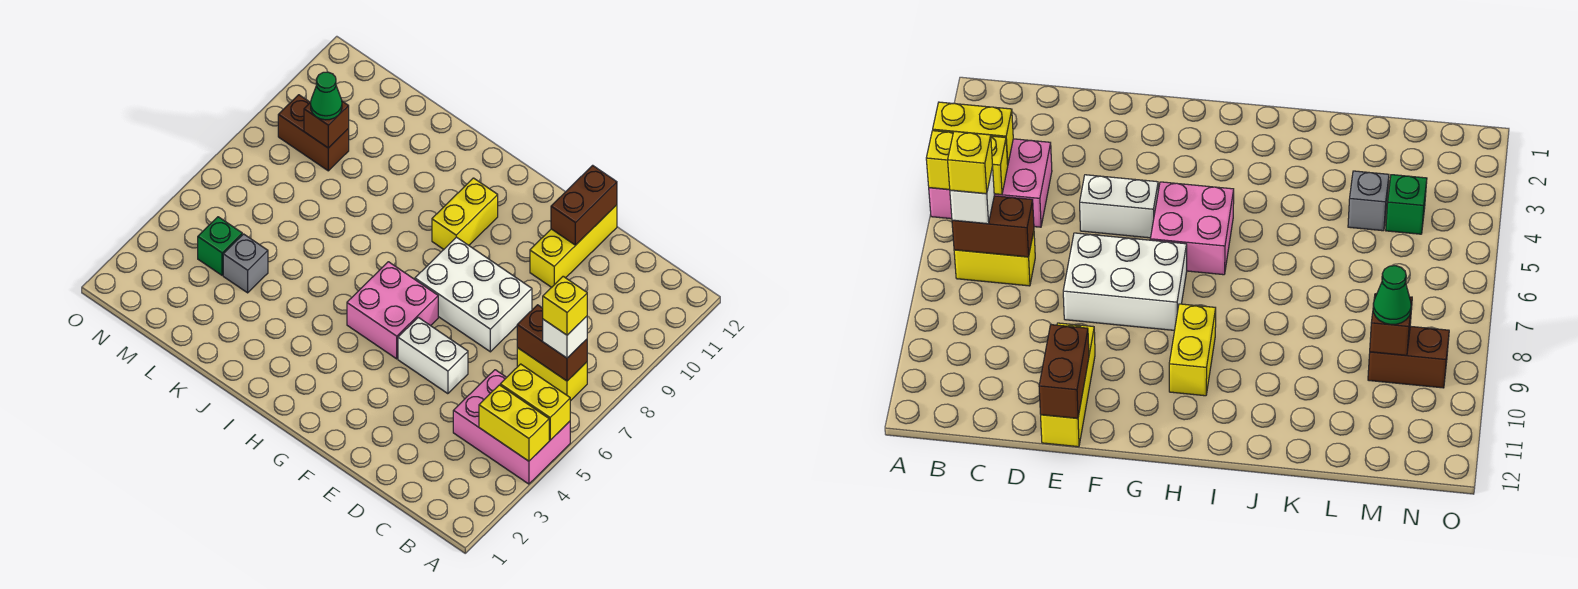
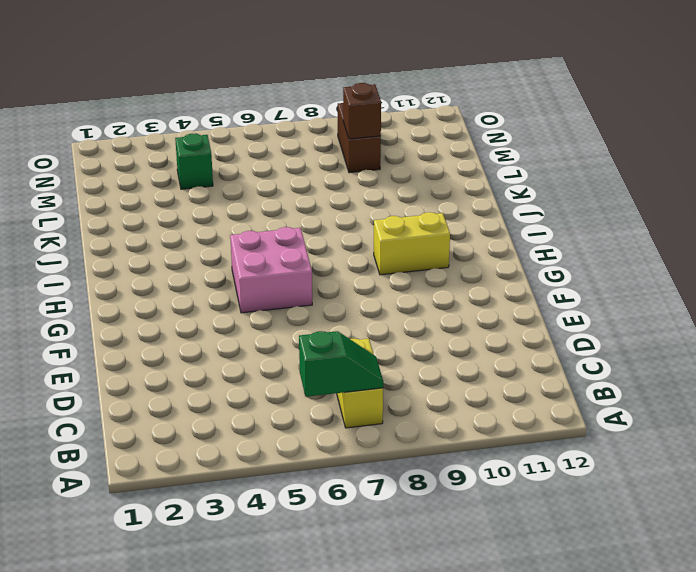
green slope B6:B7 level 2 top 6 -> brown brick B7:C7 level 2
none -> pink brick A4:C5 level 1
none -> white brick E5:F5 level 1
none -> white brick E7:G8 level 1

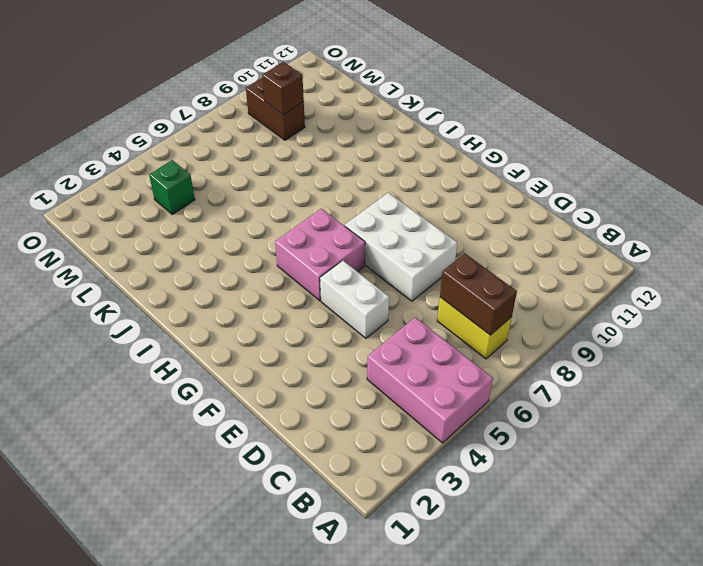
none -> yellow brick E10:E12 level 1
none -> yellow brick H9:H10 level 1
none -> grey brick L4 level 1

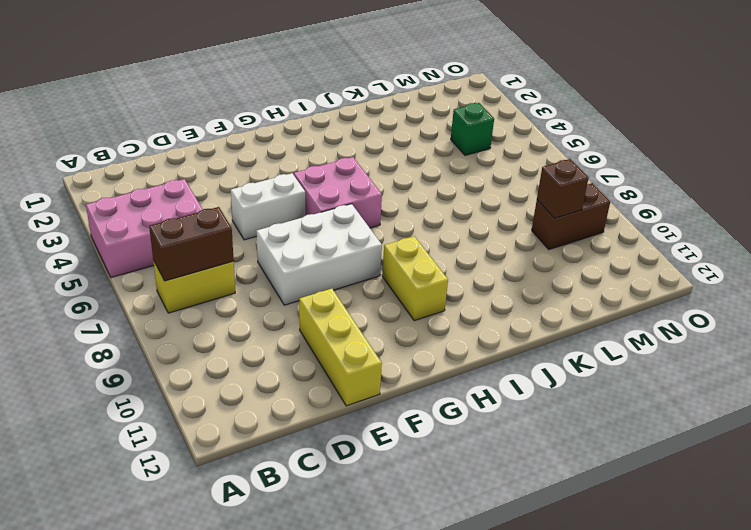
none -> grey brick L4 level 1
none -> yellow brick A4:B4 level 2
none -> yellow brick A5:B5 level 2

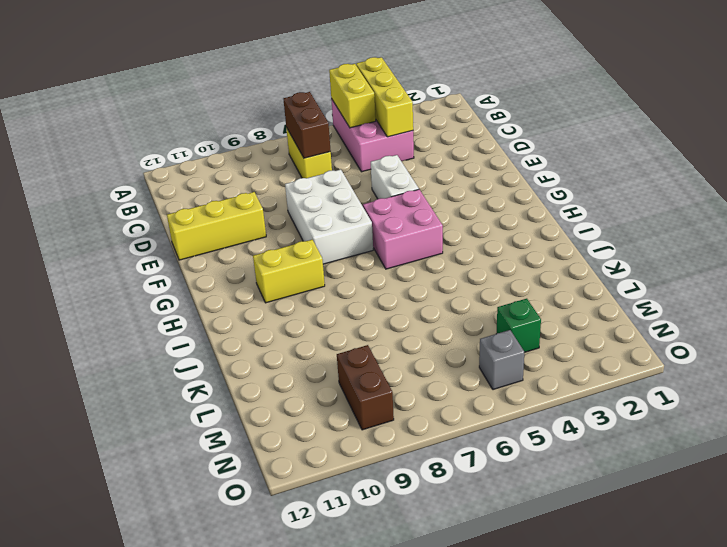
yellow brick A4:C4 level 2 -> yellow brick A4:B4 level 2
grey brick N5 level 1 -> grey brick L4 level 1
none -> brown brick E11:E12 level 2
none -> brown brick M9 level 2
none -> white brick B7 level 3

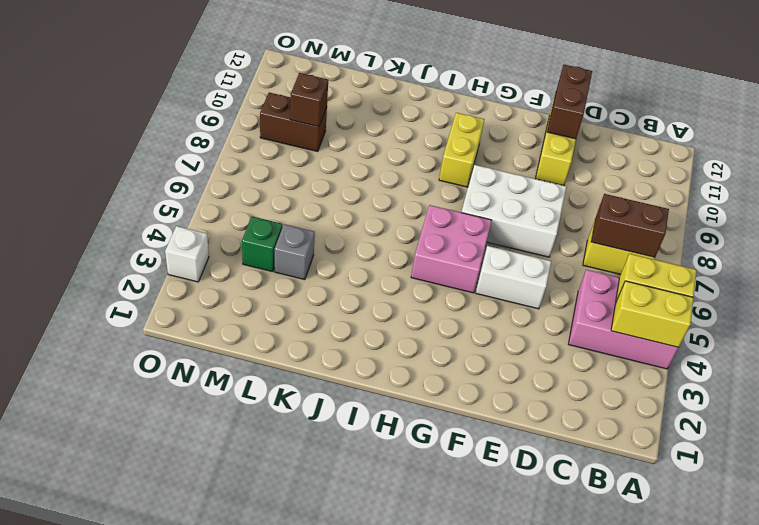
white brick O3 level 1 -> white brick B7 level 3
none -> green cone M9 level 3
none -> yellow brick B7 level 4

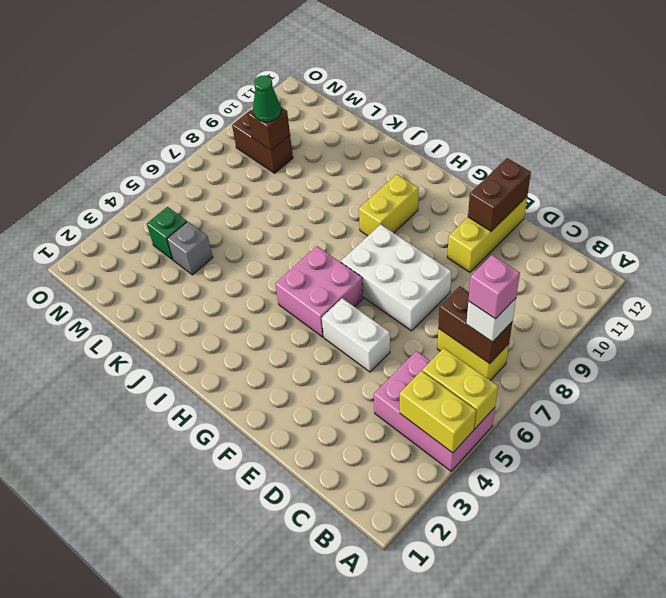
pink brick B7 level 4 -> yellow brick B7 level 4

